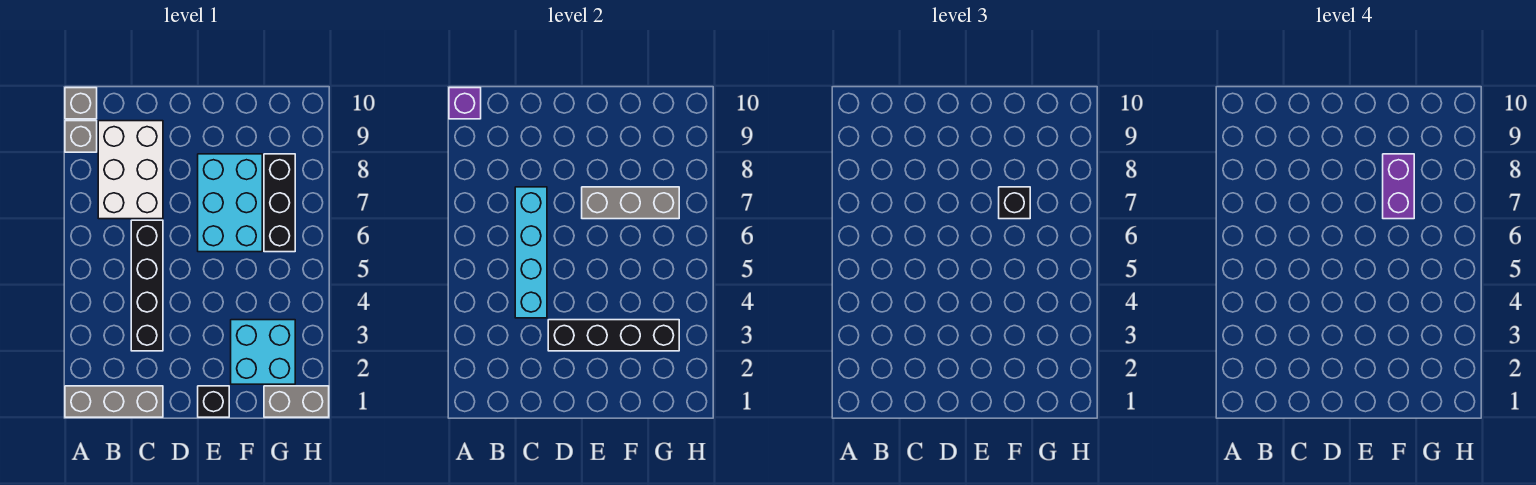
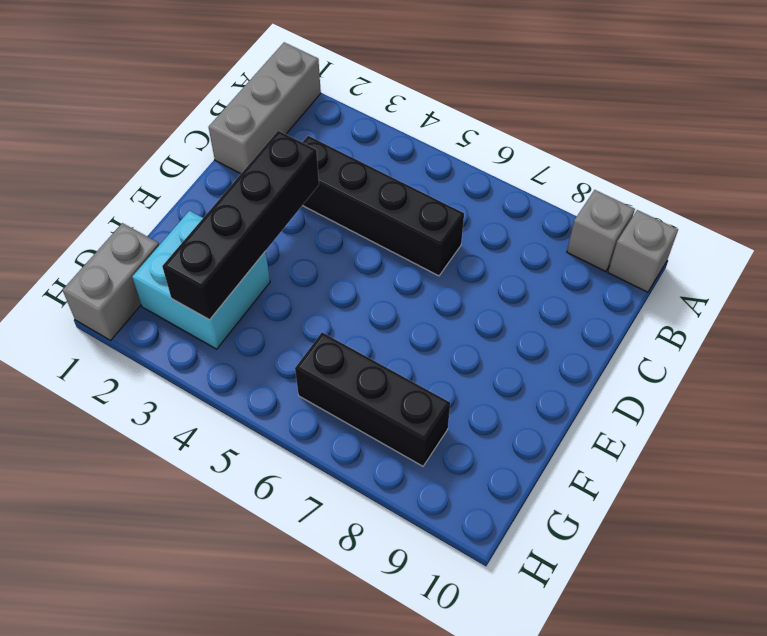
none -> white brick B7:C9 level 1
none -> black brick E1 level 1
none -> cyan brick E6:F8 level 1

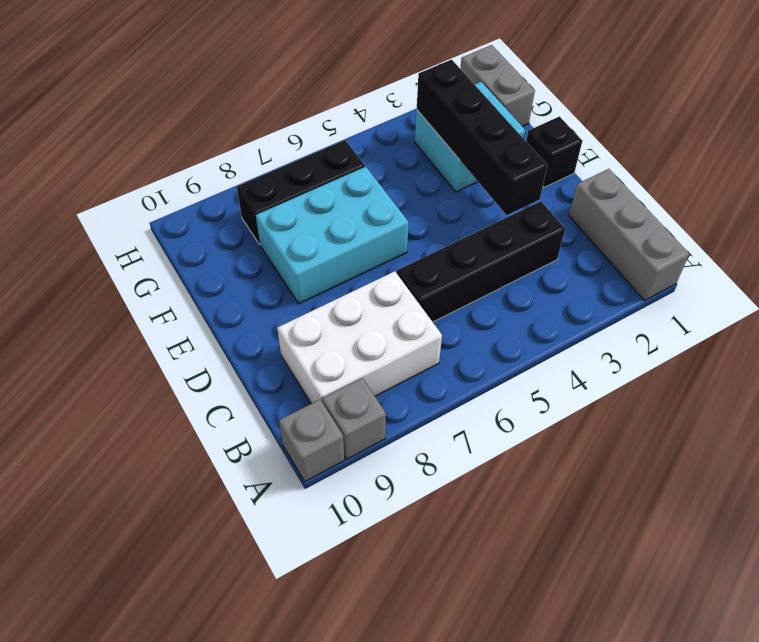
none -> purple brick A10 level 2
none -> cyan brick C4:C7 level 2
none -> grey brick E7:G7 level 2

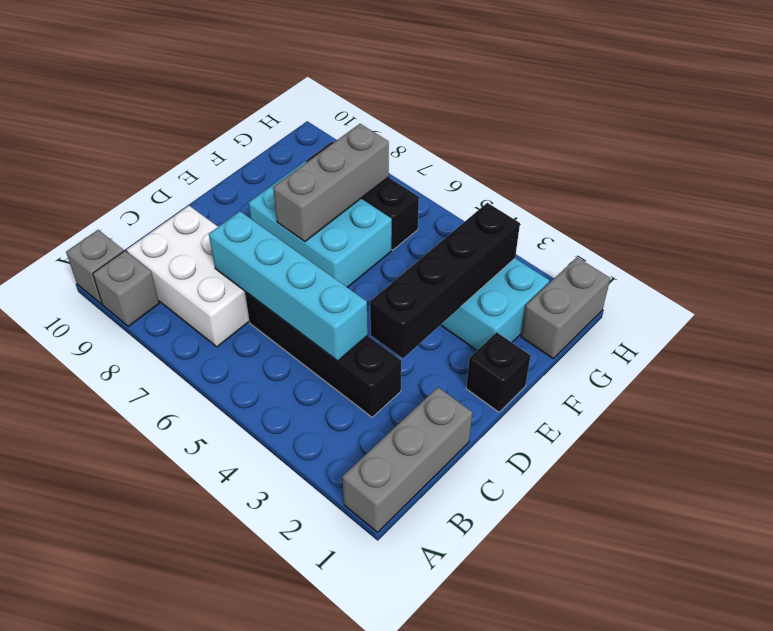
none -> purple brick A10 level 2
none -> black brick F7 level 3
none -> purple brick F7:F8 level 4

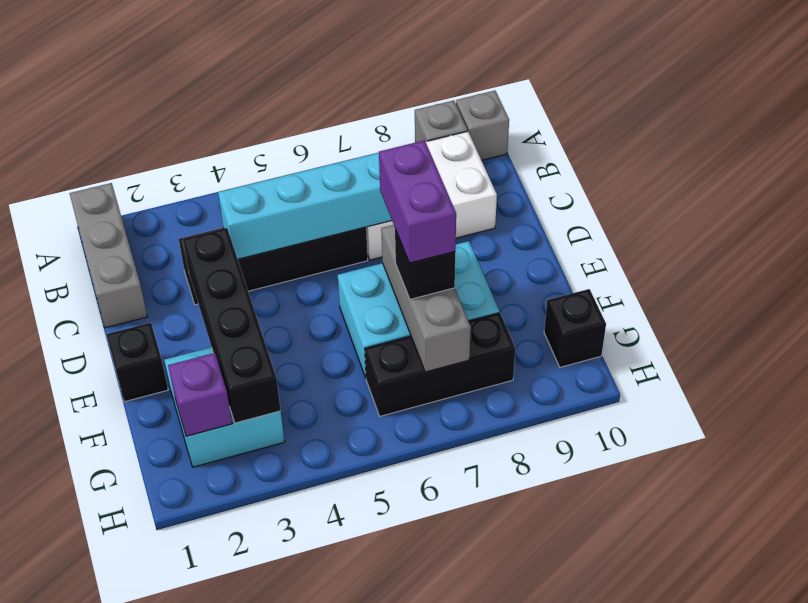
purple brick E7:F7 level 4 -> purple brick F7:F8 level 4
purple brick G2 level 2 -> purple brick A10 level 2
black brick G10 level 1 -> none
none -> grey brick G1:H1 level 1

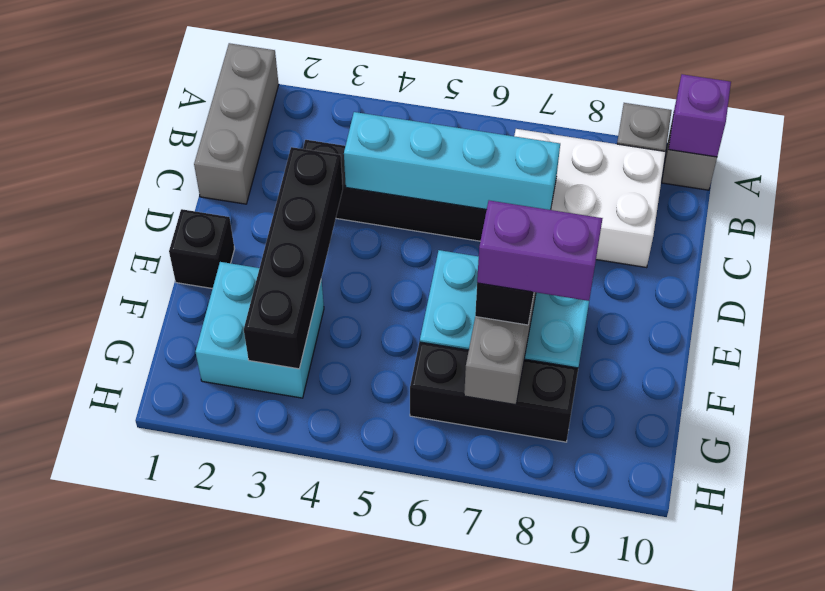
none -> grey brick G1:H1 level 1

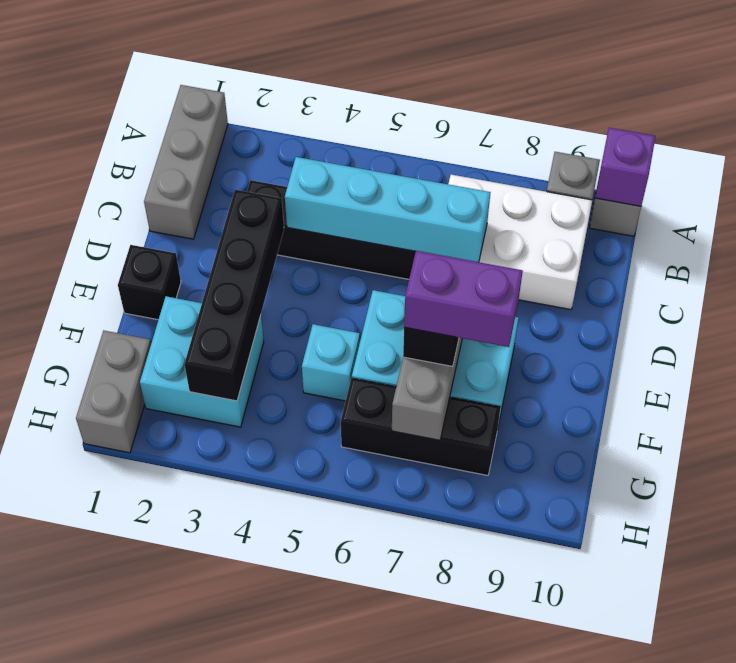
cyan brick F5 level 1 -> none

